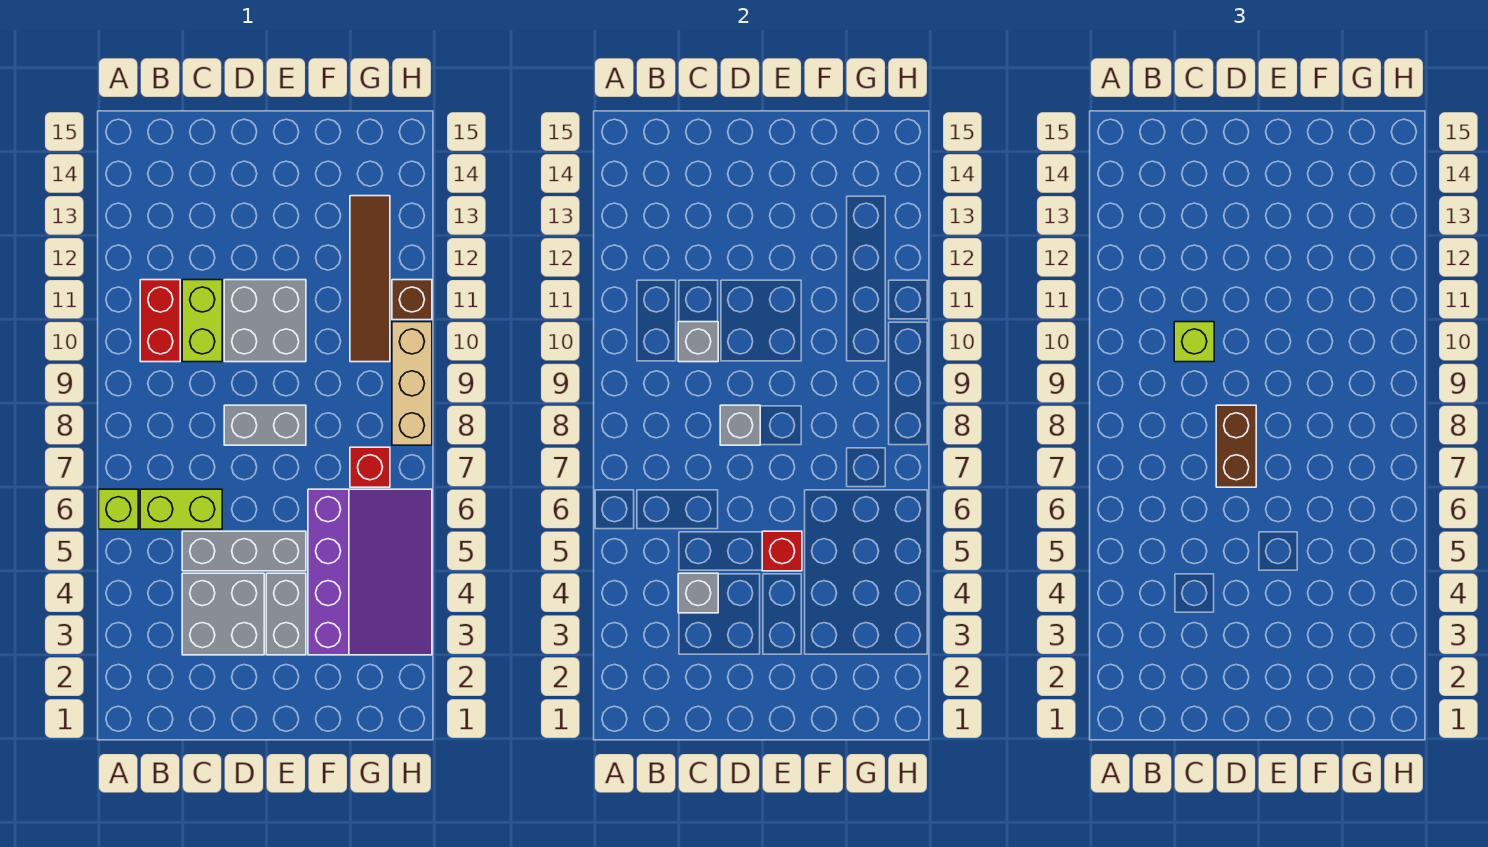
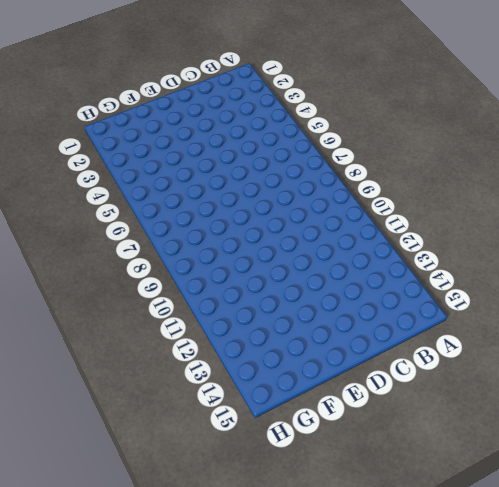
none -> lime brick A6 level 1
none -> lime brick B6:C6 level 1
none -> red brick B10:B11 level 1

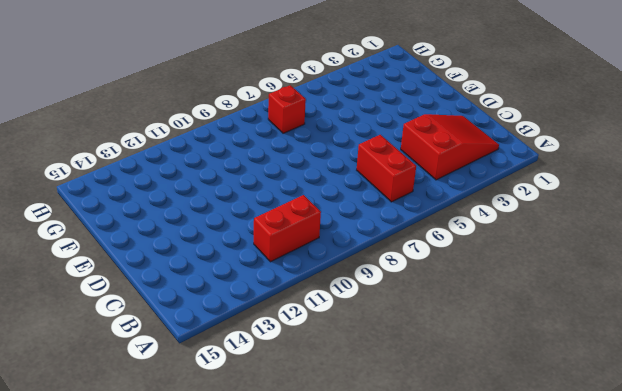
red slope B2:C4 level 1 top 4 -> grey brick C3:D4 level 1
red brick B6:C6 level 1 -> lime brick B6:C6 level 1
none -> lime brick A6 level 1
none -> grey brick C5:E5 level 1
none -> lime brick C10:C11 level 1

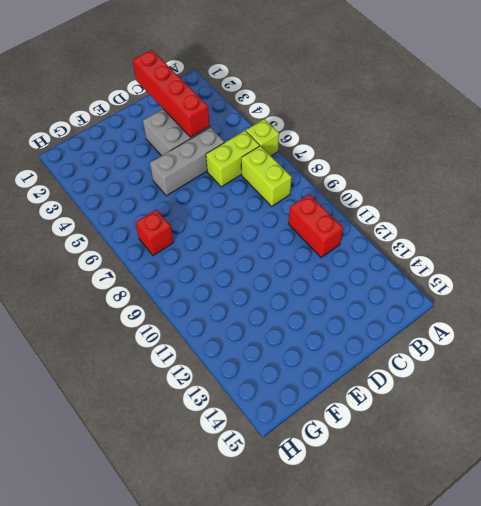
lime brick B7:B8 level 1 -> lime brick C10:C11 level 1
red brick C1:C4 level 2 -> grey brick C4 level 2
none -> grey brick D8:E8 level 1
none -> grey brick D10:E11 level 1
none -> grey brick E3:E4 level 1

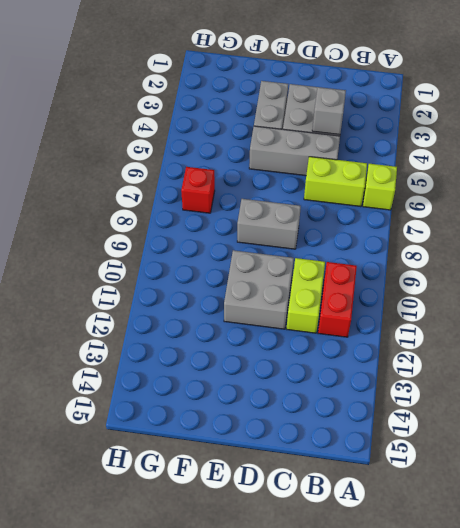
none -> purple slope F3:H6 level 1 top F
none -> brown tile G10:G13 level 1
none -> tan brick H8:H10 level 1

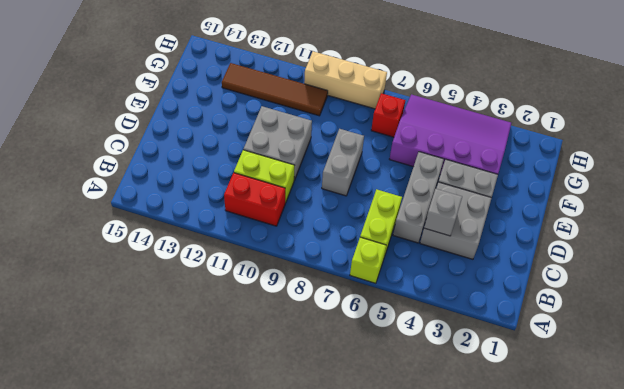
none -> brown brick H11 level 1
none -> grey brick C10 level 2
none -> grey brick D8 level 2

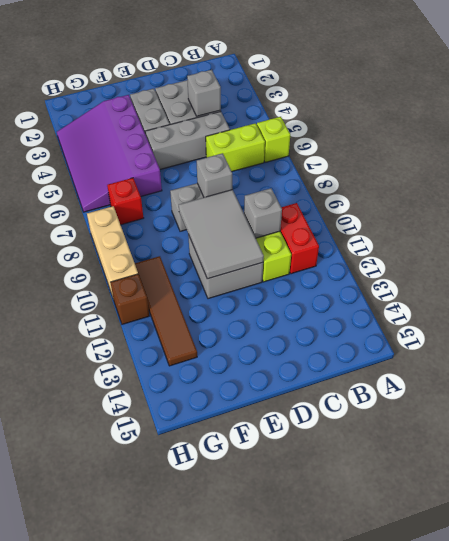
grey tile D9:E11 level 2 -> none
none -> red brick E5 level 2
none -> lime brick C10 level 3
none -> brown brick D7:D8 level 3

